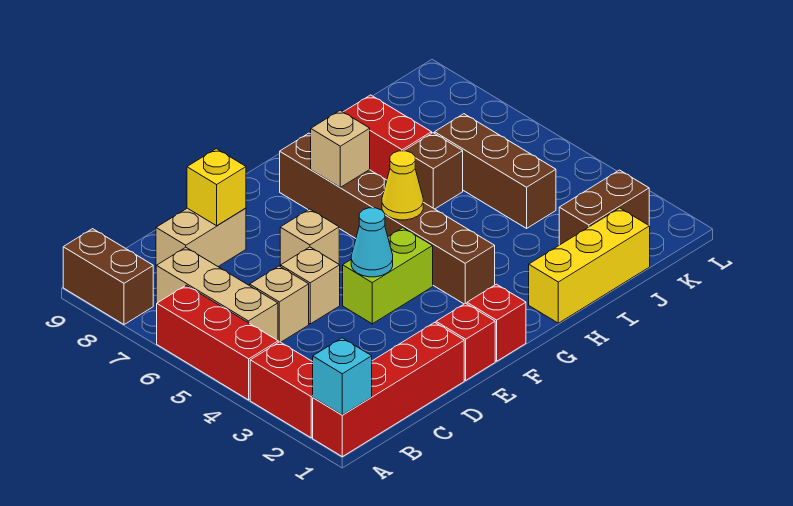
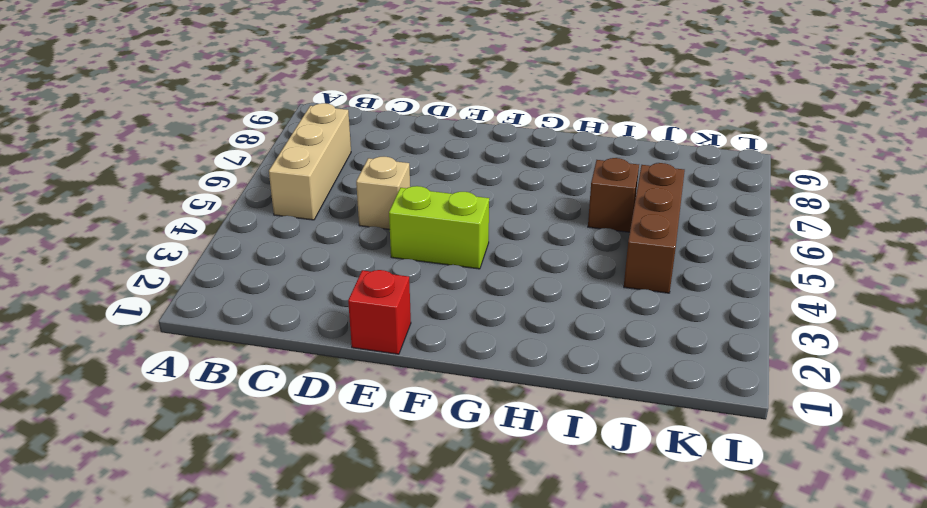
none -> red brick A1:D1 level 1
none -> red brick A2:A3 level 1
none -> red brick A4:A6 level 1

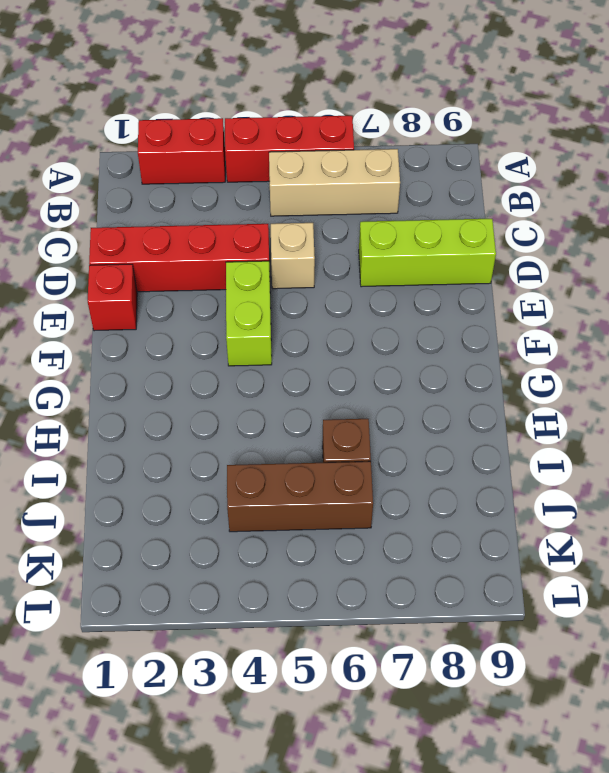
red brick D1:D4 level 1 -> red brick A1:D1 level 1
lime brick D7:D9 level 1 -> tan brick C8:D8 level 1
none -> brown brick A8:A9 level 1
none -> tan brick C5 level 1
none -> tan brick E6 level 1

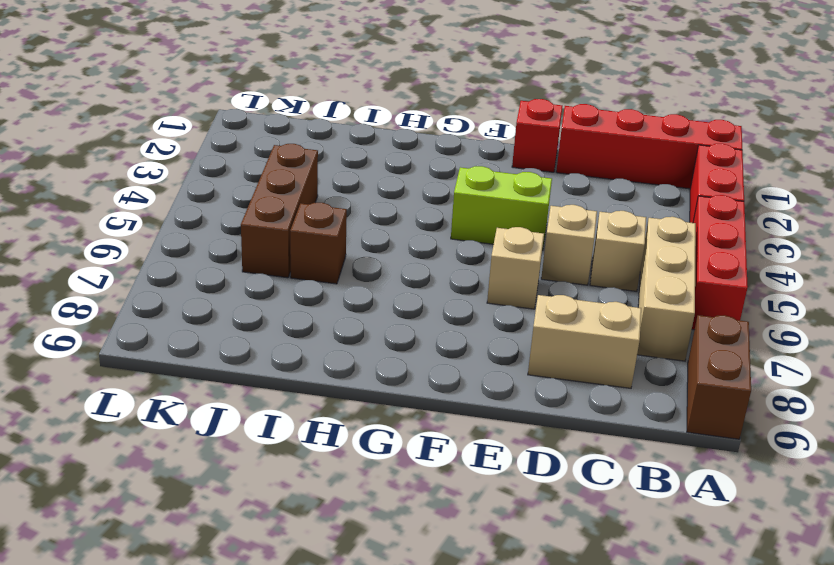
none -> red brick F1 level 1
none -> brown brick G3:G8 level 1
none -> yellow brick H1:J1 level 1

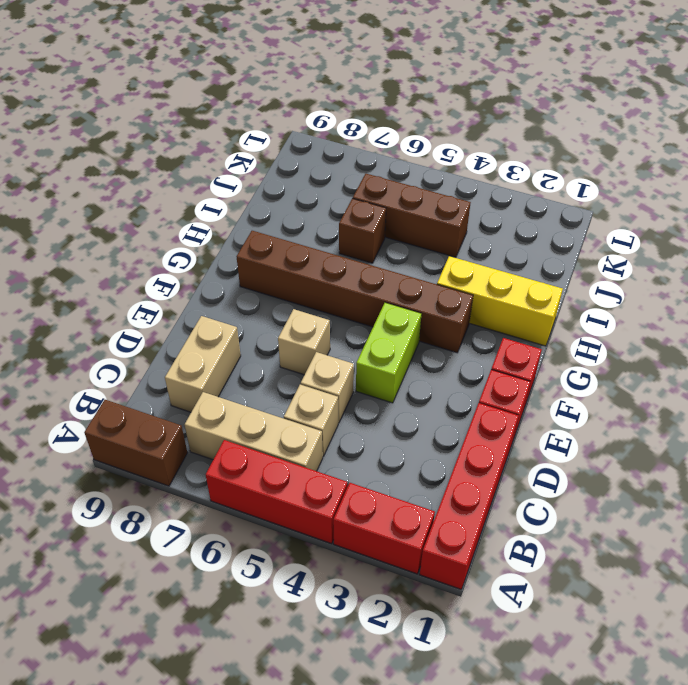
yellow brick H1:H3 level 1 -> yellow brick H1:J1 level 1
none -> red brick I7:I8 level 1
none -> brown brick J2:K2 level 1
none -> cyan brick A1 level 2

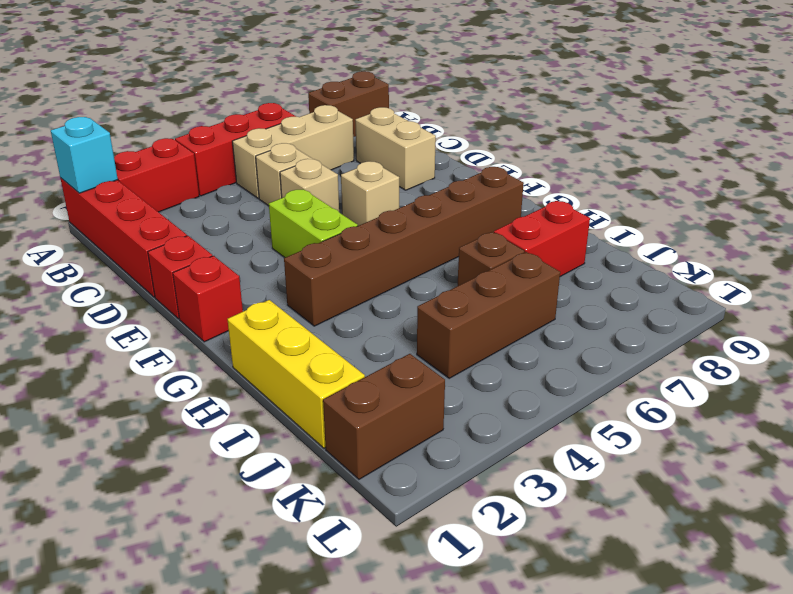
brown brick K1:K2 level 1 -> brown brick J2:K2 level 1
none -> yellow brick D8 level 2
none -> cyan cone E4 level 2
none -> yellow cone G5 level 2

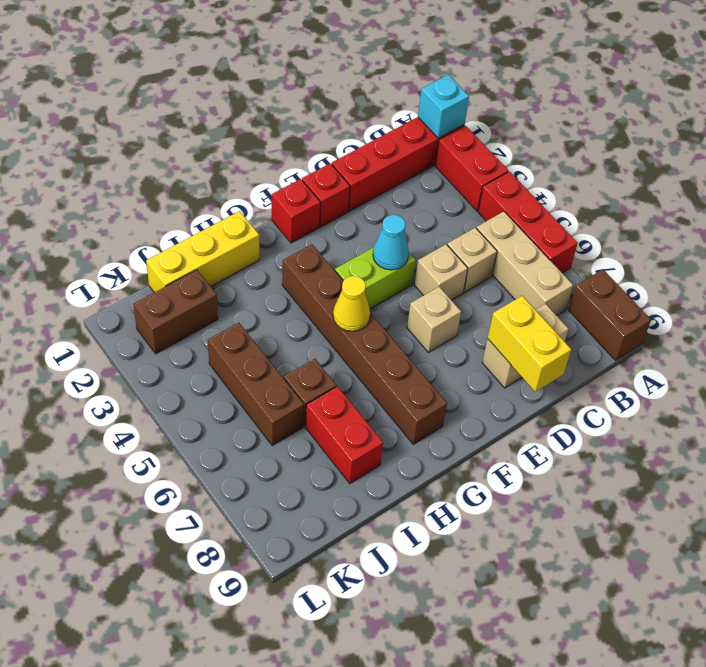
yellow brick D8:D9 level 2 -> yellow brick D8 level 2
none -> tan brick G7 level 2

